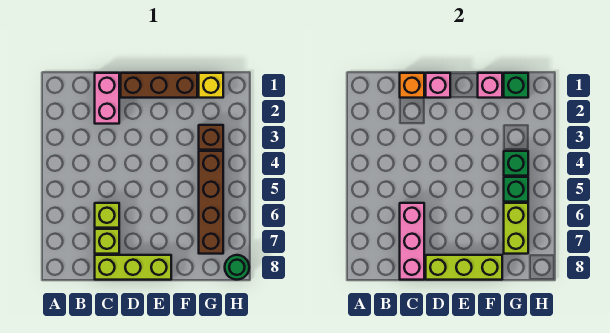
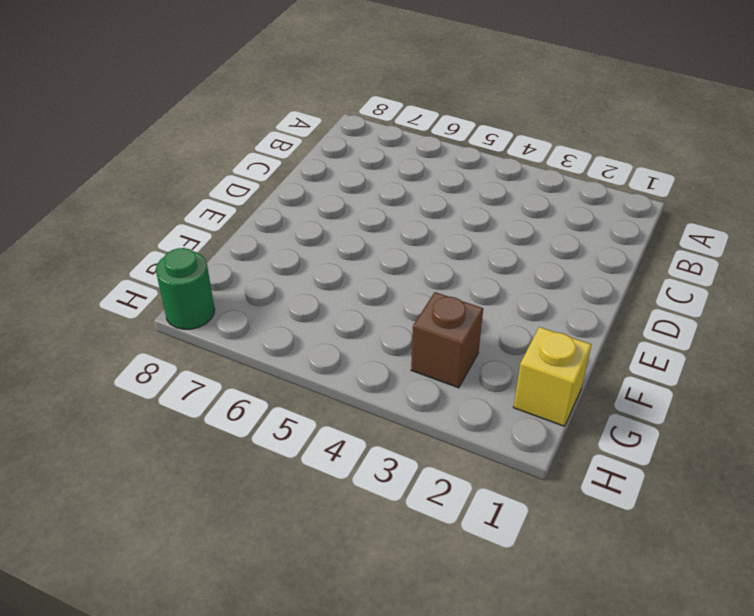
none -> pink brick C1:C2 level 1
none -> lime brick C6 level 1
none -> lime brick C7 level 1

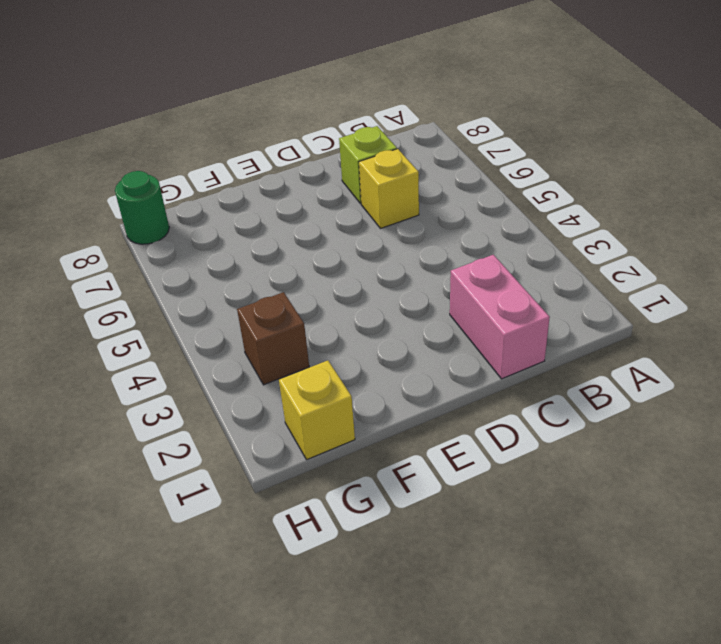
yellow brick C6 level 1 -> lime brick C6 level 1
none -> lime brick C8:E8 level 1
none -> brown brick D1:F1 level 1
none -> brown brick G4:G7 level 1

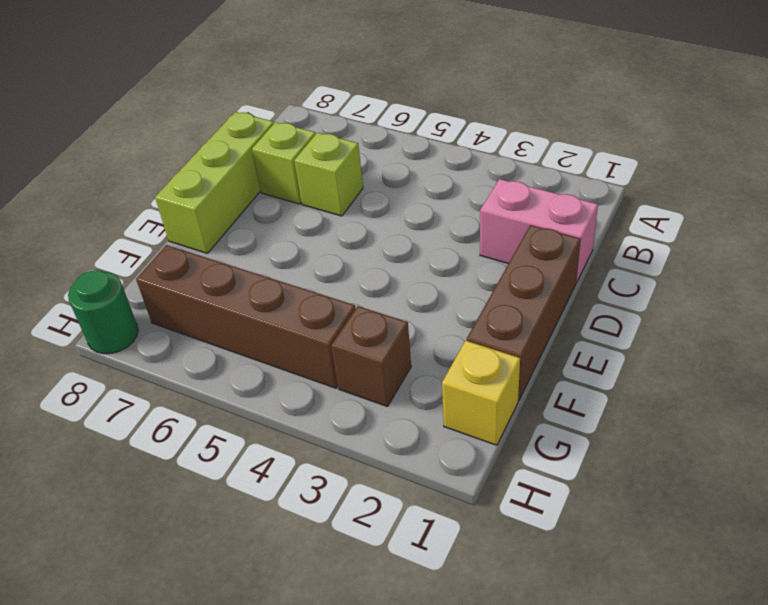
none -> orange brick C1 level 2
none -> pink brick C6:C8 level 2
none -> pink brick D1 level 2

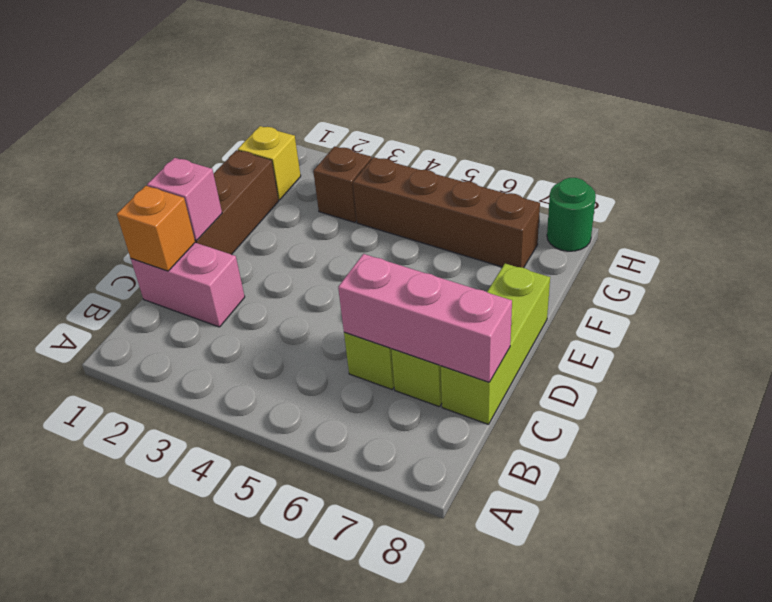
none -> lime brick D8:F8 level 2
none -> pink brick F1 level 2
none -> green brick G1 level 2

